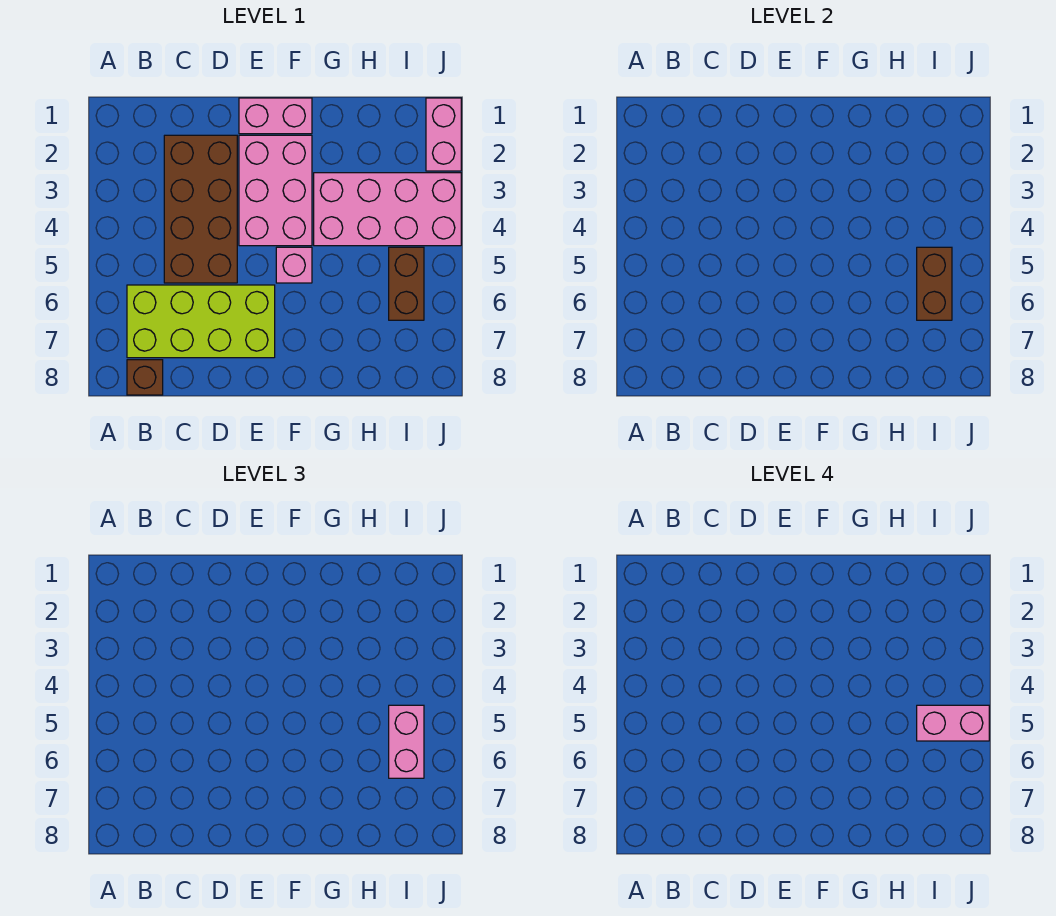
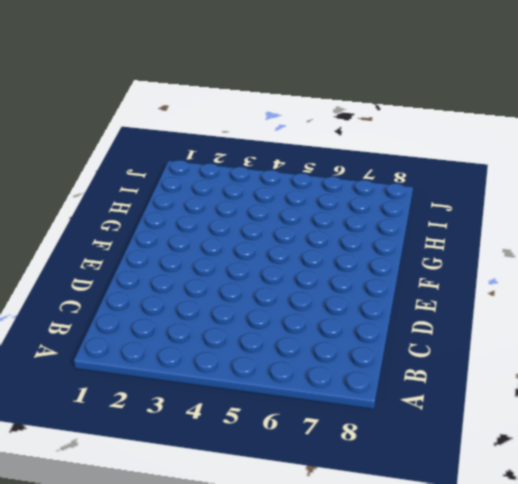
none -> lime brick B6:E7 level 1
none -> brown brick B8 level 1
none -> brown brick C2:D5 level 1

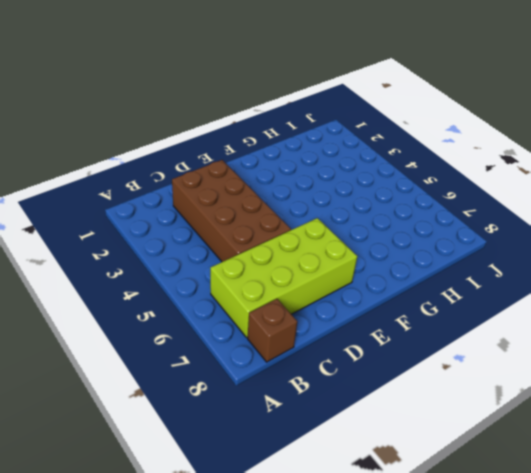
none -> pink brick E1:F1 level 1
none -> pink brick E2:F4 level 1
none -> pink brick F5 level 1

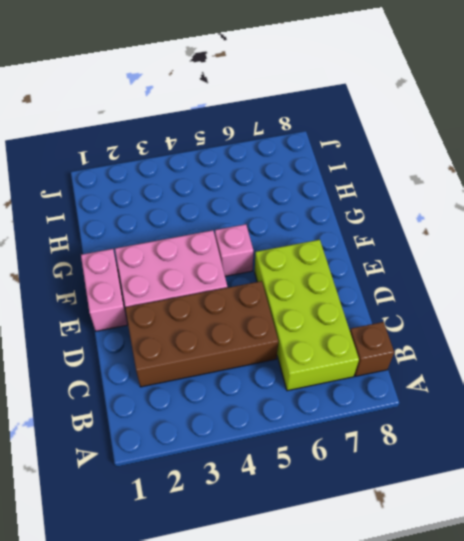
none -> pink brick G3:J4 level 1
none -> brown brick I5:I6 level 1
none -> pink brick J1:J2 level 1

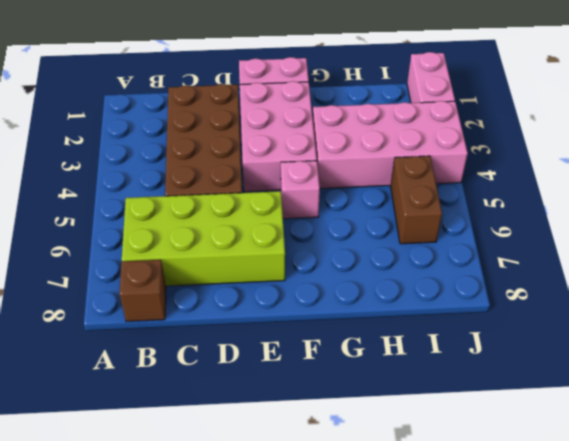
none -> brown brick I5:I6 level 2
none -> pink brick I5:I6 level 3
none -> pink brick I5:J5 level 4

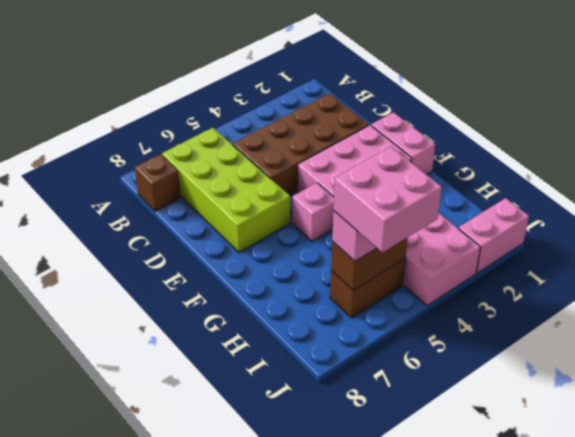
pink brick I5:J6 level 4 -> pink brick I5:J5 level 4

